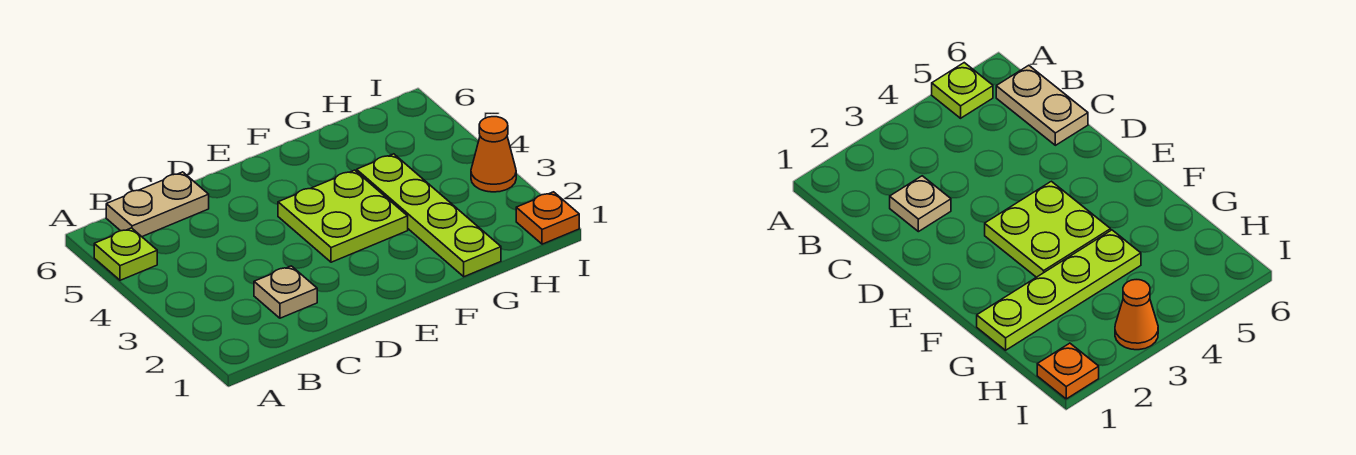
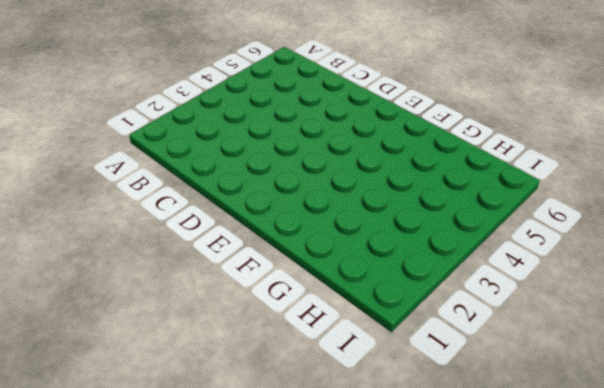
none -> lime plate A5 level 1
none -> tan plate B6:C6 level 1

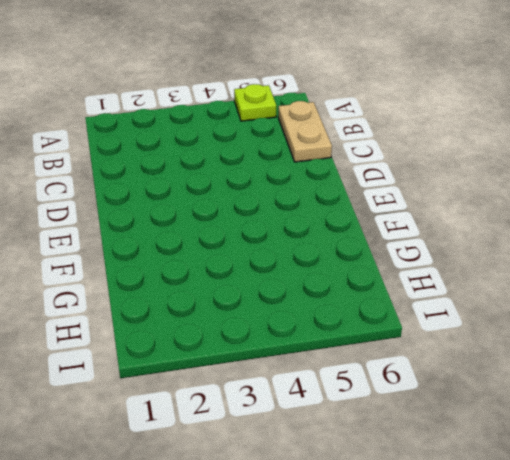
none -> tan plate C2 level 1
none -> lime plate E3:F4 level 1

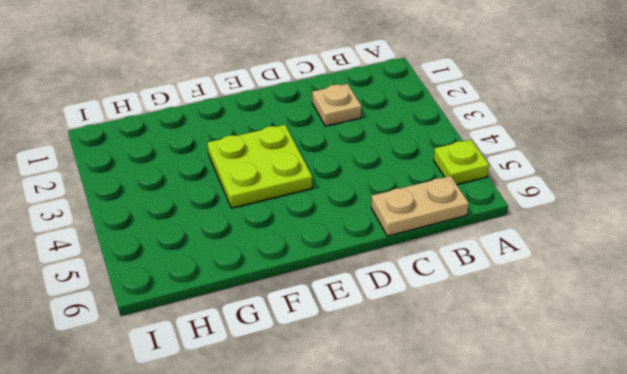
none -> lime plate G1:G4 level 1
none -> orange plate I1 level 1

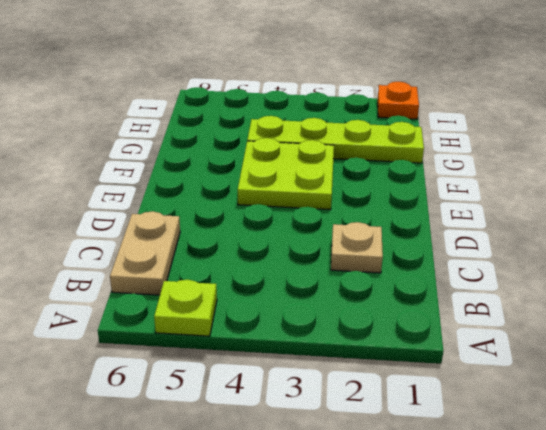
none -> orange cone I3 level 1

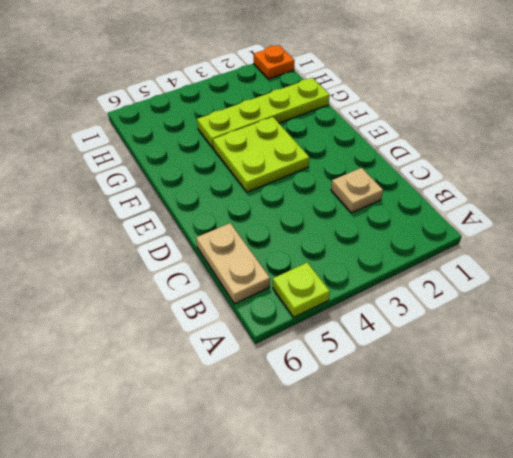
none -> orange cone I3 level 1

